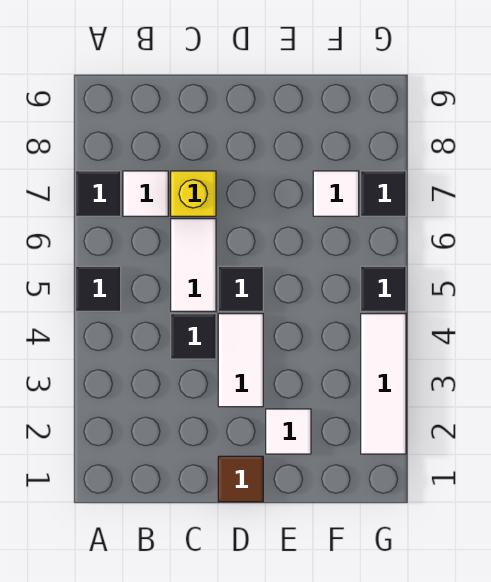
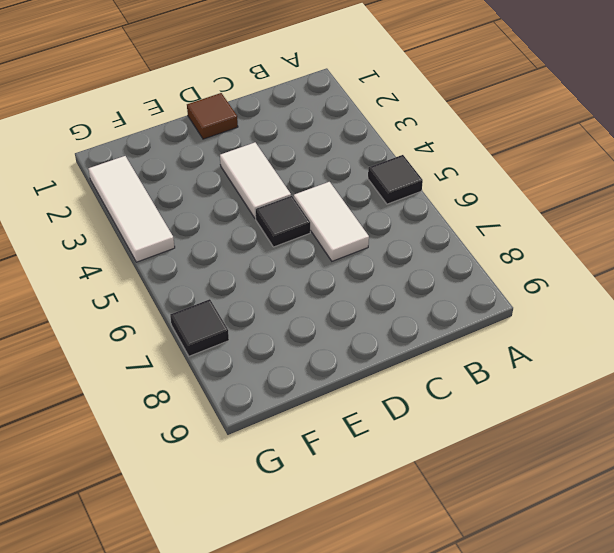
none -> black tile A7 level 1
none -> white tile B7 level 1
none -> black tile C4 level 1

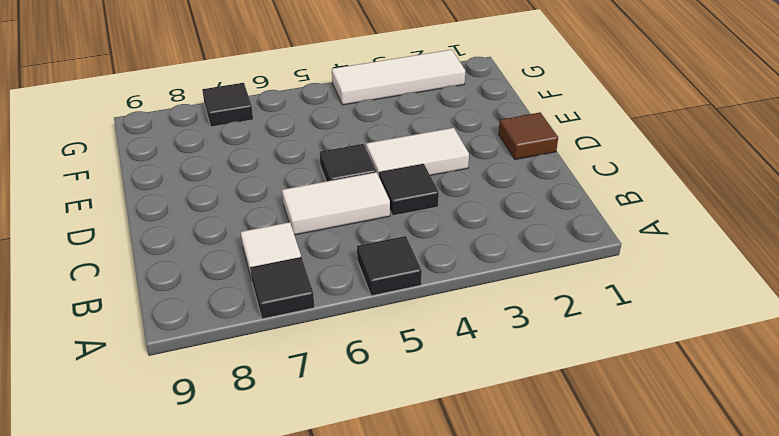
none -> yellow brick C7 level 1
none -> white tile E2 level 1
none -> white tile F7 level 1

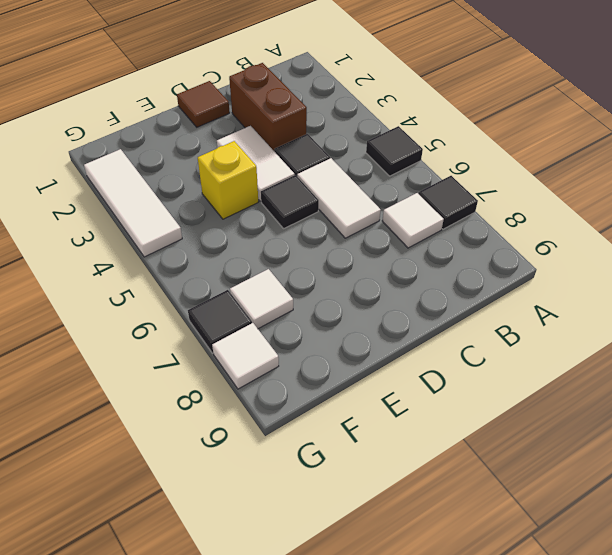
brown brick C2:C3 level 1 -> none
yellow brick E4 level 1 -> yellow brick C7 level 1
white tile G8 level 1 -> white tile E2 level 1
none -> black tile G5 level 1

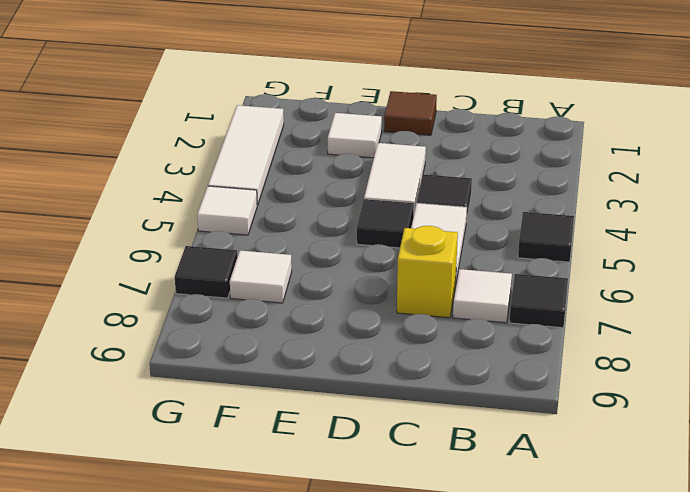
white tile G5 level 1 -> black tile G5 level 1

